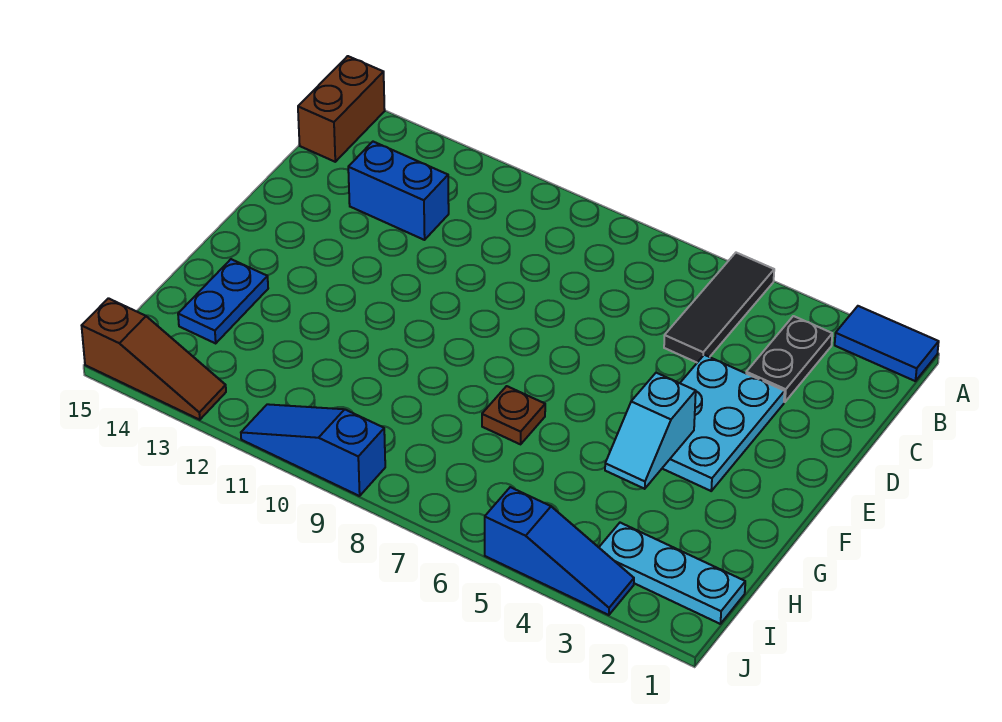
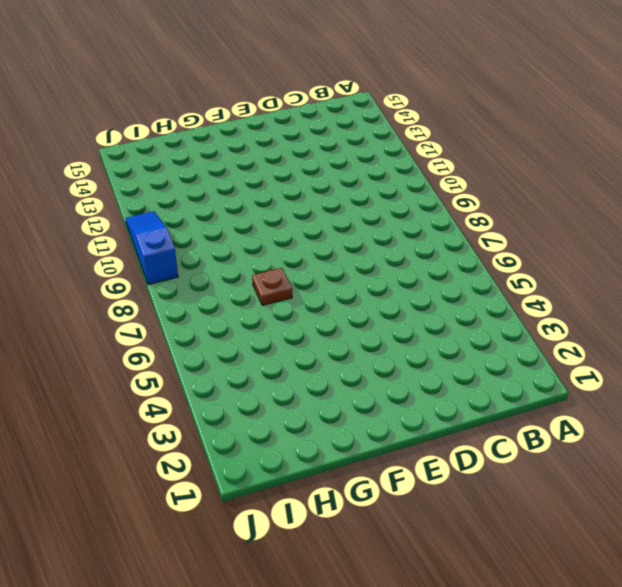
none -> blue tile A1:A2 level 1
none -> black tile A5:C5 level 1
none -> brown brick A15:B15 level 1

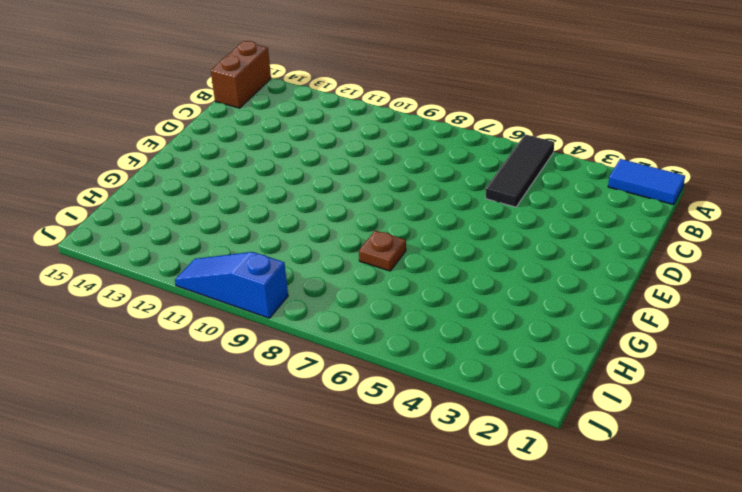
none -> black plate B3:C3 level 1
none -> blue brick C12:C13 level 1
none -> cyan plate D3:F4 level 1

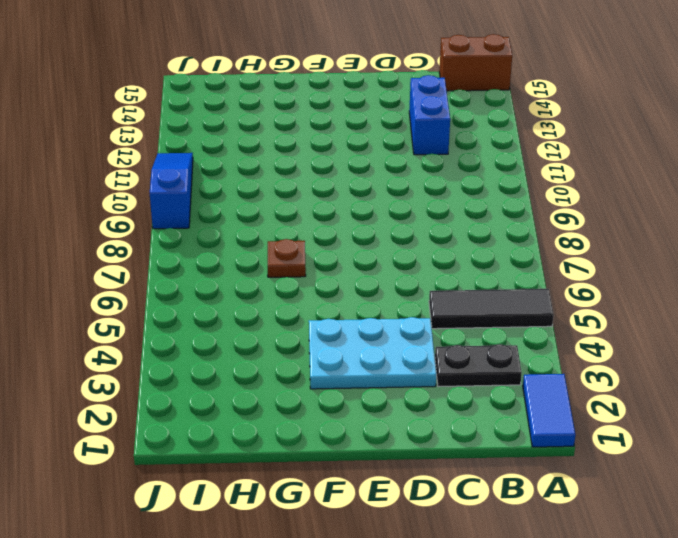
none -> blue plate G14:H14 level 1
none -> cyan plate I1:I3 level 1
none -> blue slope J3:J5 level 1 top 5

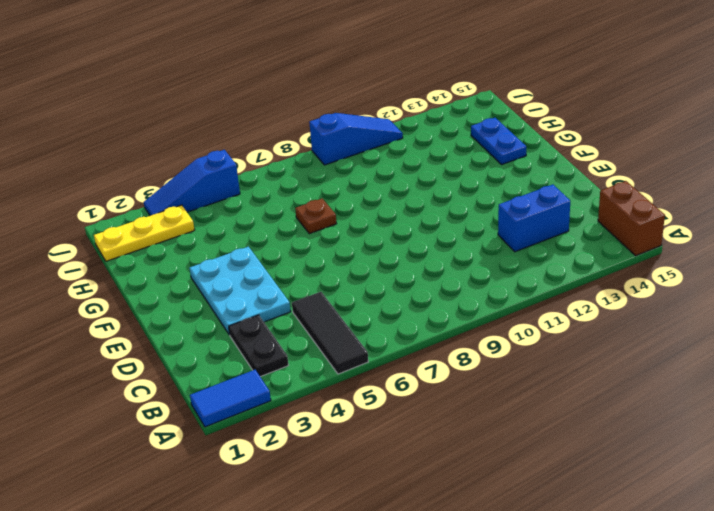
yellow plate I1:I3 level 1 -> cyan plate I1:I3 level 1
none -> brown slope J13:J15 level 1 top 15
none -> cyan slope F4:G4 level 2 top F

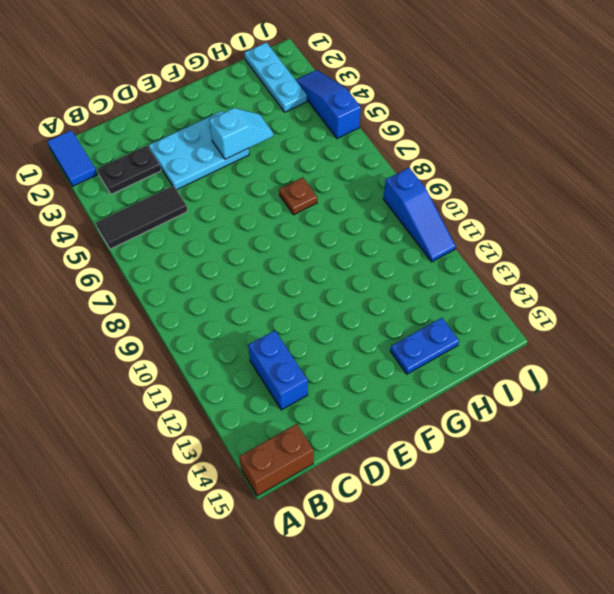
none -> brown slope J13:J15 level 1 top 15

